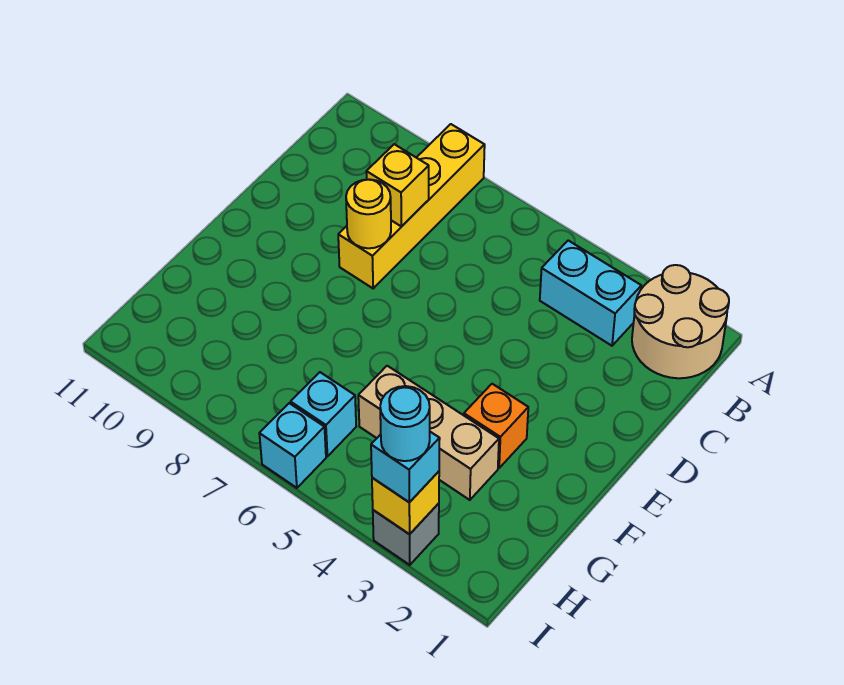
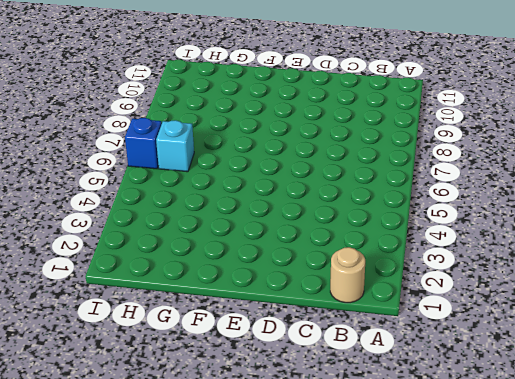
tan round brick B1 level 1 -> tan round brick A1:B2 level 1
blue brick I6 level 1 -> cyan brick I6 level 1
none -> yellow brick A8:D8 level 1
none -> cyan brick B3:B4 level 1
none -> orange brick F3 level 1

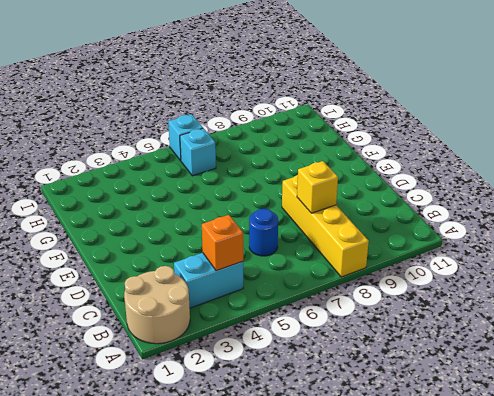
orange brick B4 level 2 -> orange brick F3 level 1
blue round brick C6 level 1 -> none
none -> tan brick G3:G5 level 1
none -> grey brick I3 level 1
none -> yellow round brick D8 level 2

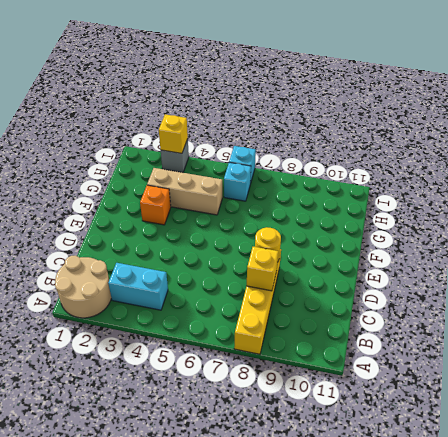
none -> cyan brick I3 level 3
none -> cyan round brick I3 level 4

